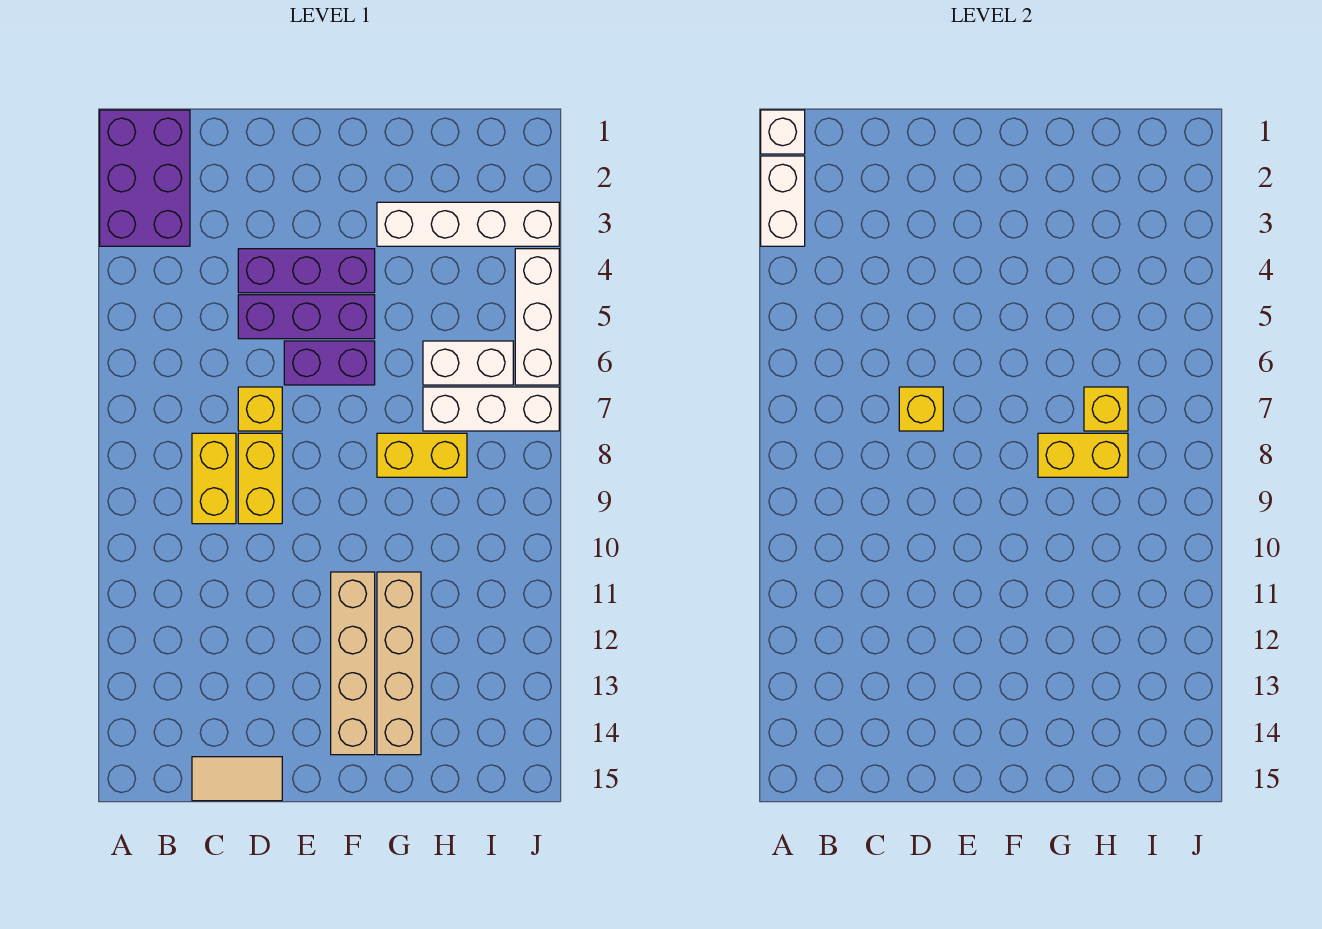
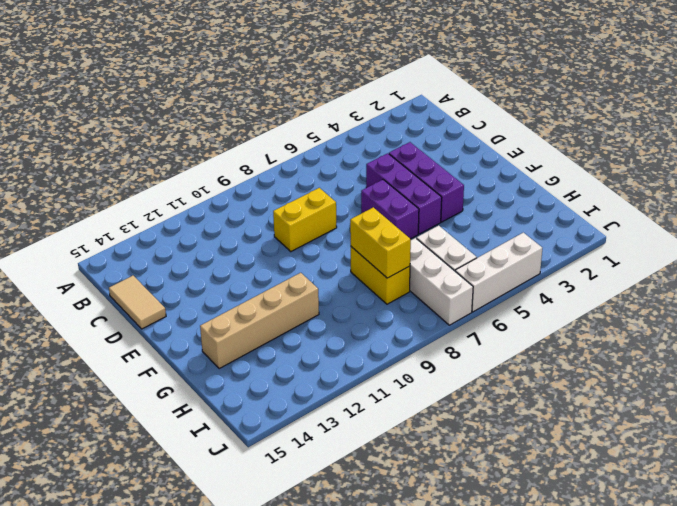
none -> purple brick A1:B3 level 1
none -> yellow brick C8:C9 level 1
none -> yellow brick D7 level 1

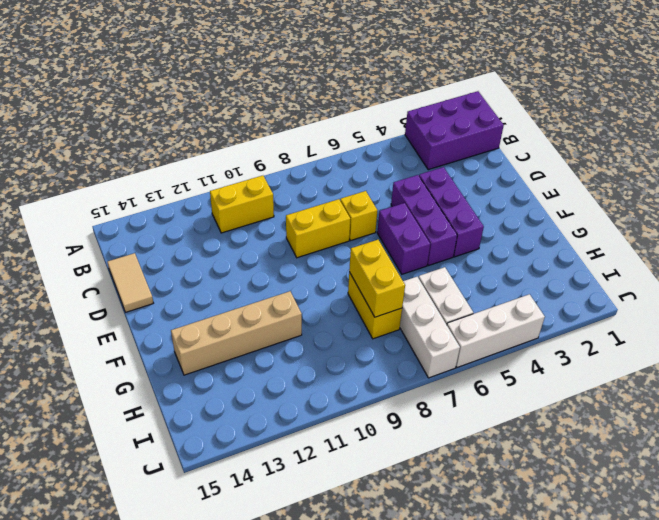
yellow brick B10:B11 level 1 -> yellow brick C8:C9 level 1
none -> tan brick F11:F14 level 1
none -> white brick G3:J3 level 1
none -> white brick A1 level 2

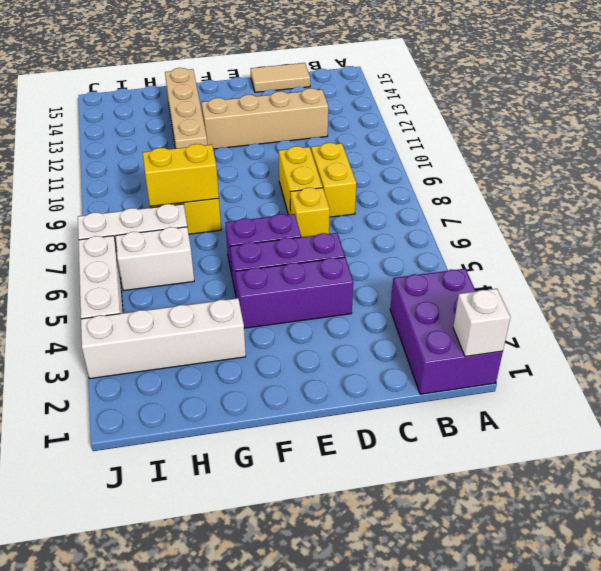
tan brick C12:F12 level 1 -> tan brick F11:F14 level 1
none -> white brick A2:A3 level 2
none -> yellow brick D7 level 2
none -> yellow brick H7 level 2

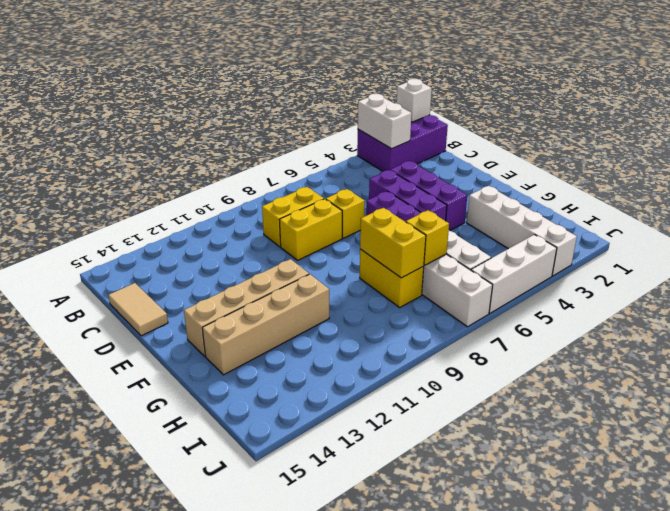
white brick A3:B3 level 2 -> white brick A2:A3 level 2
none -> yellow brick D7 level 2

